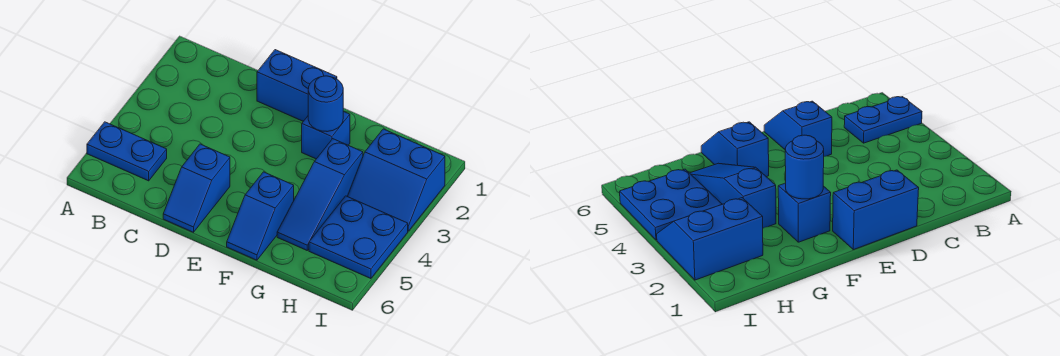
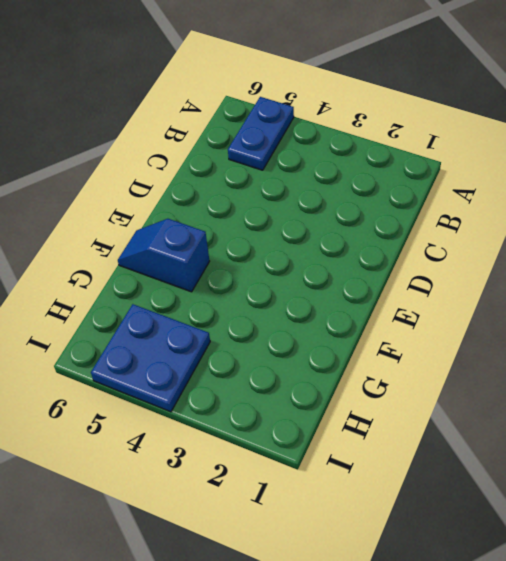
none -> blue brick D1:E1 level 1
none -> blue slope D5:D6 level 1 top 5

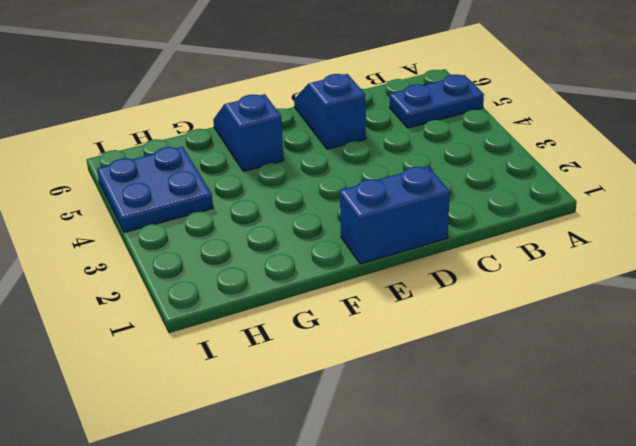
none -> blue brick F2 level 1
none -> blue slope G3:G5 level 1 top 3

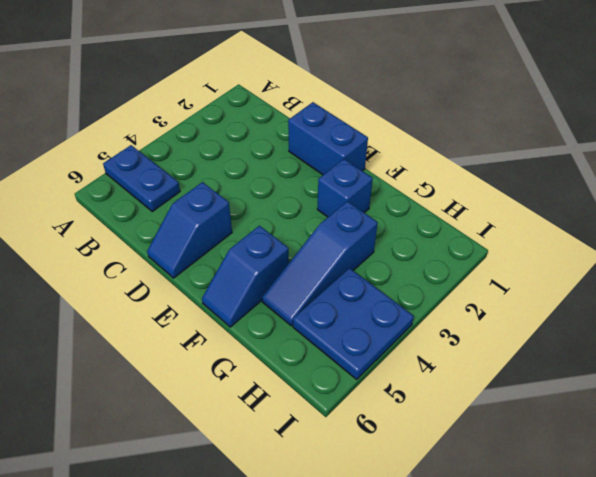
none -> blue slope H2:I3 level 1 top 2
none -> blue round brick F2 level 2

